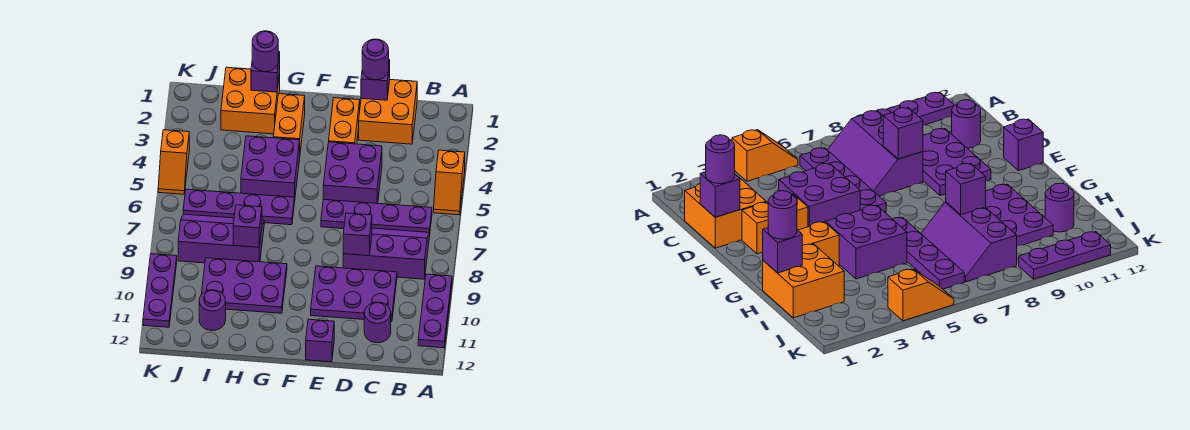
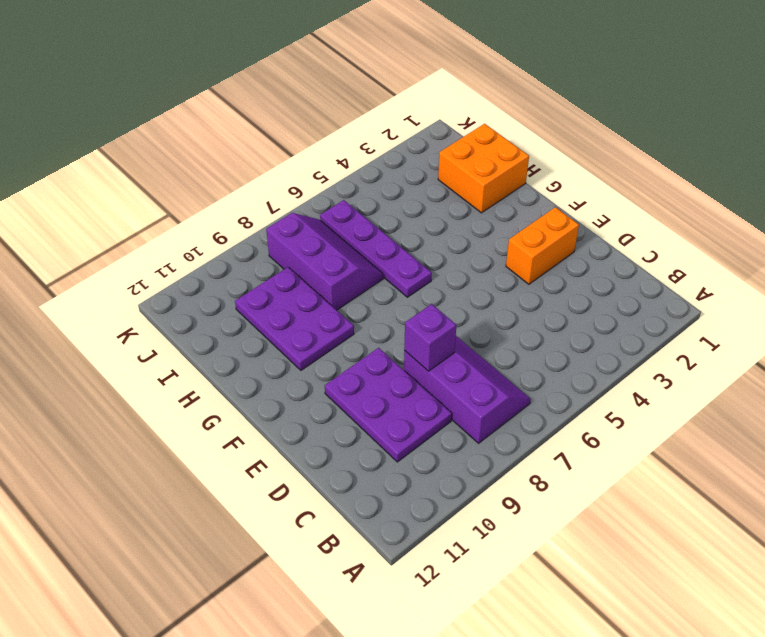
none -> orange slope A4:A5 level 1 top 4
none -> purple plate A9:A11 level 1
none -> purple plate B6:E6 level 1

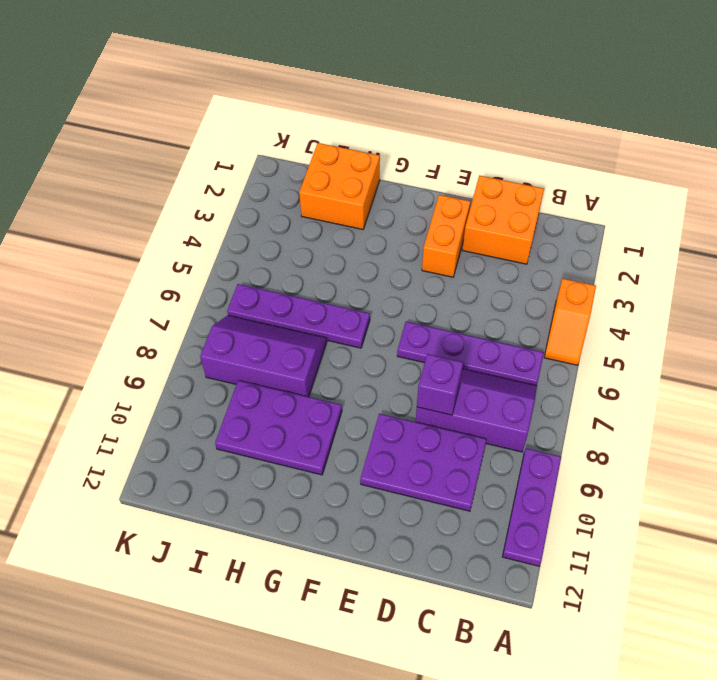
none -> purple round brick C11 level 1
none -> purple brick D4:E5 level 1
none -> purple brick E12 level 1

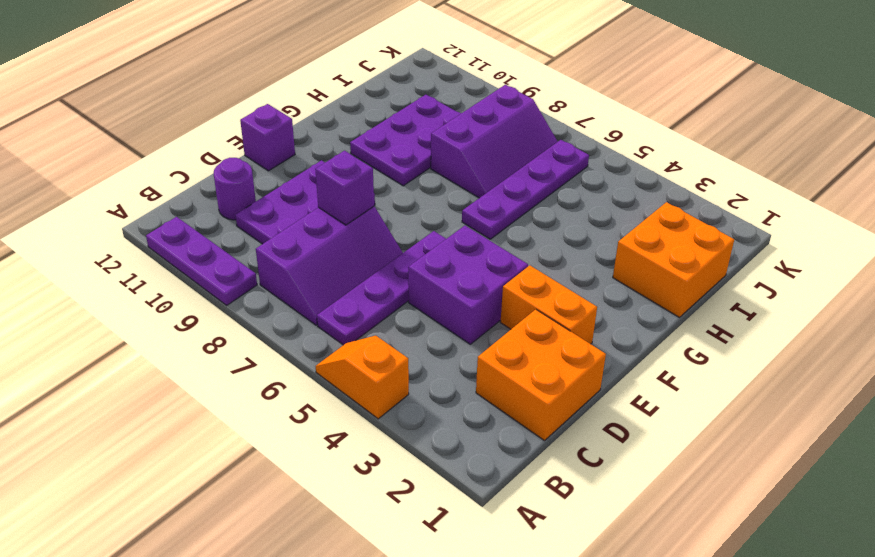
none -> orange brick G2:G3 level 1
none -> purple brick G4:H5 level 1
none -> purple round brick I11 level 1

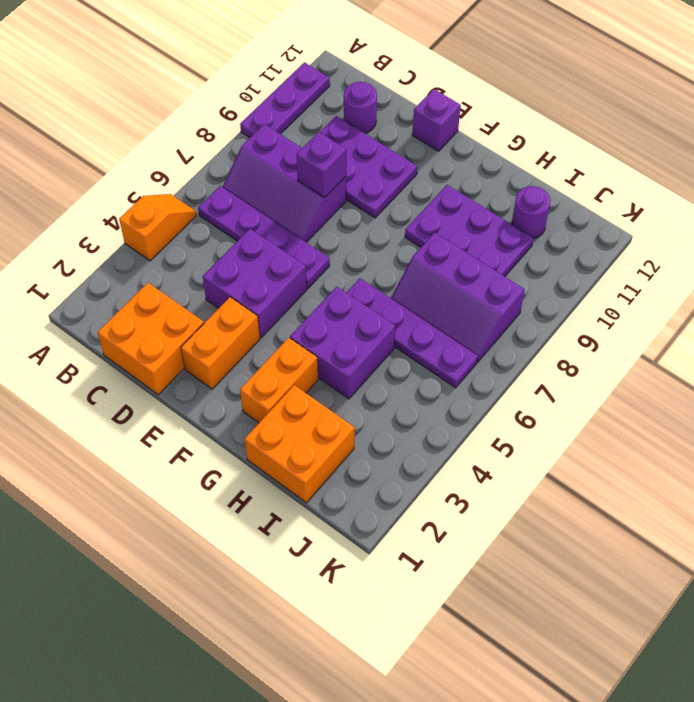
none -> orange slope K4:K5 level 1 top 4
none -> purple plate K9:K11 level 1
none -> purple brick D1 level 2

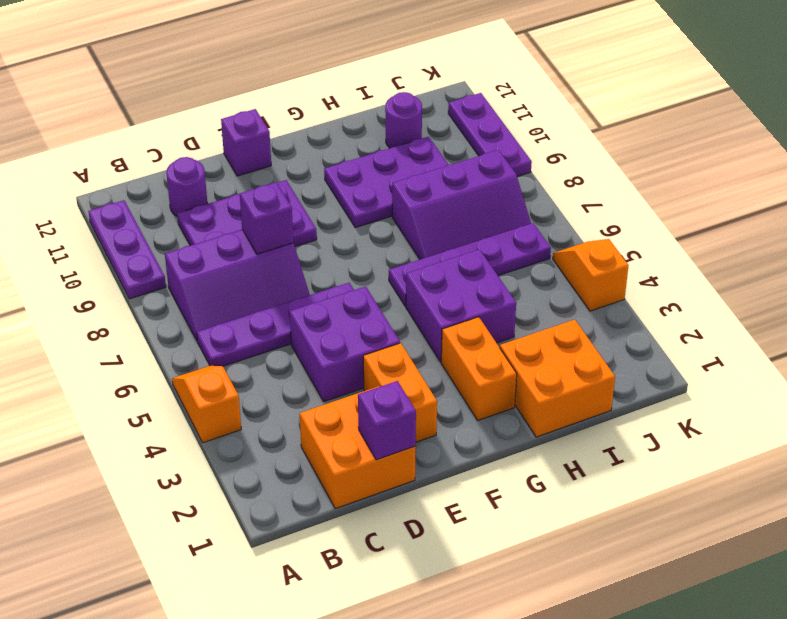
none -> purple brick H1 level 2
none -> purple brick H8 level 2
none -> purple round brick D1 level 3

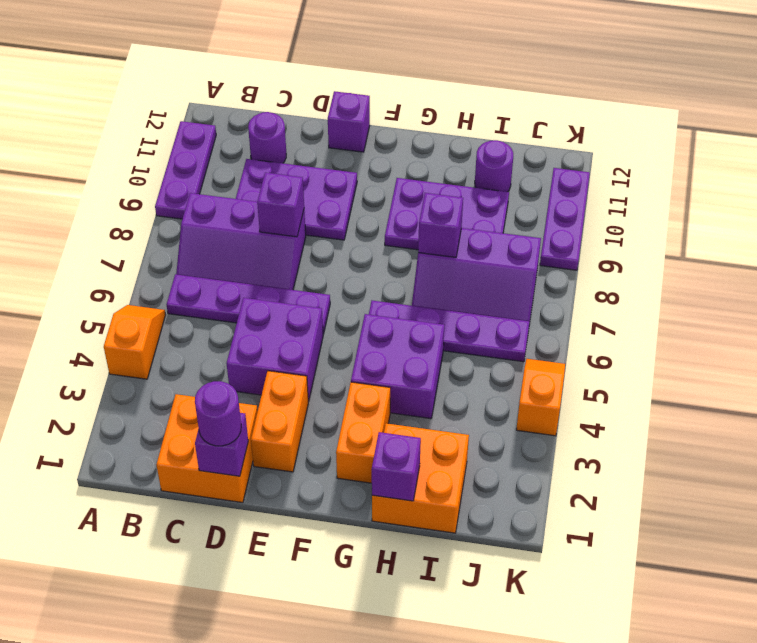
none -> purple round brick H1 level 3

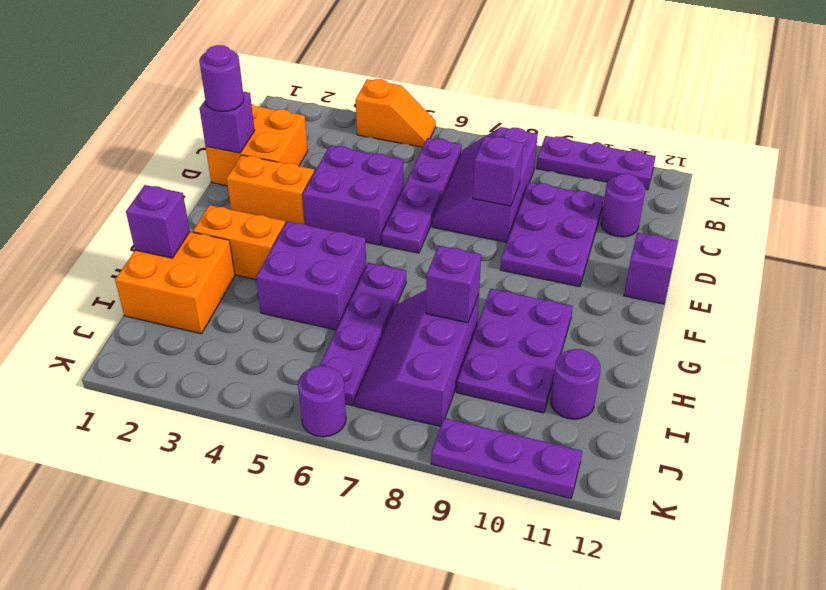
purple round brick K6 level 1 -> purple round brick H1 level 3
none -> orange slope K4:K5 level 1 top 4

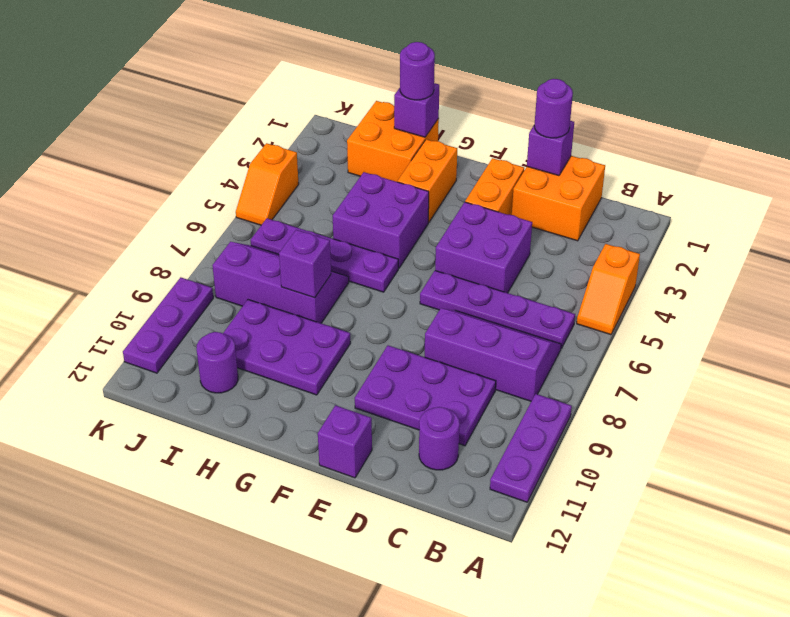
none -> purple brick D8 level 2

